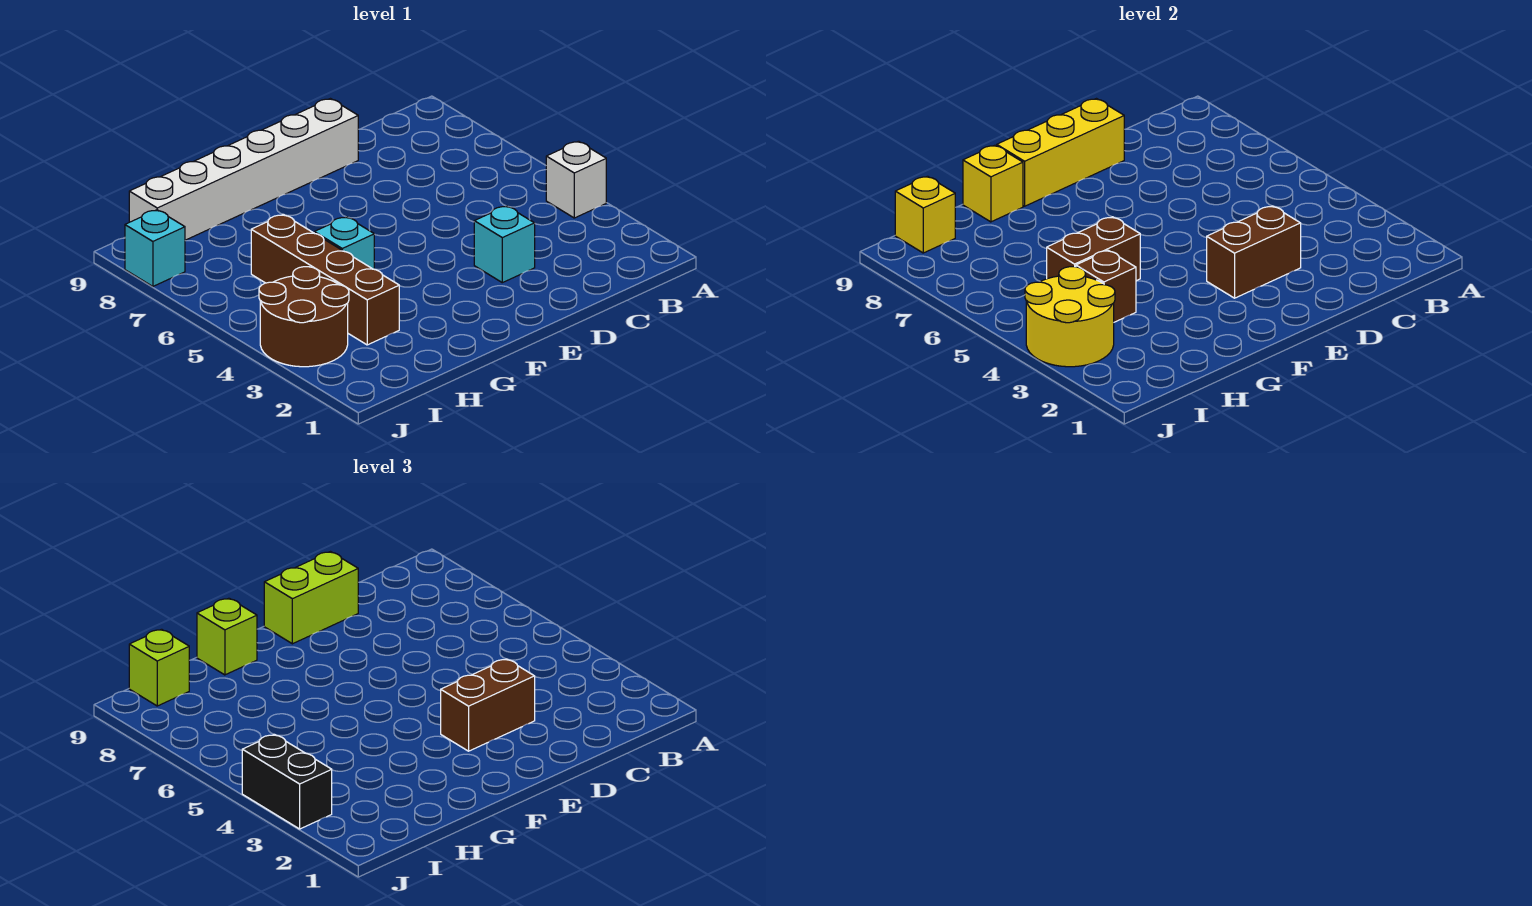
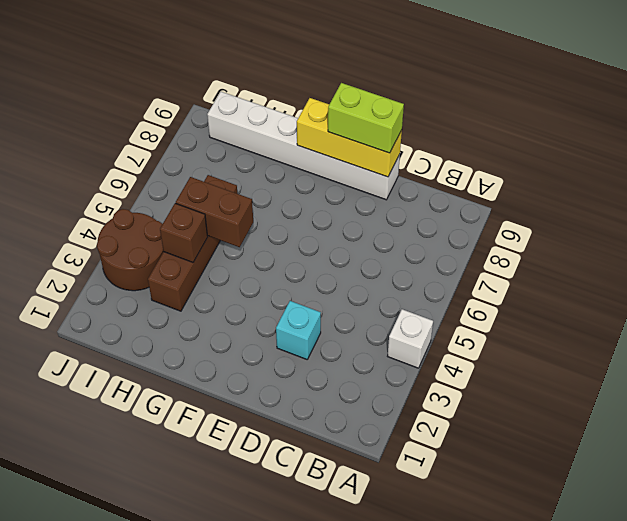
none -> cyan brick G5 level 1
none -> cyan brick J8 level 1
none -> brown brick D3:E3 level 2

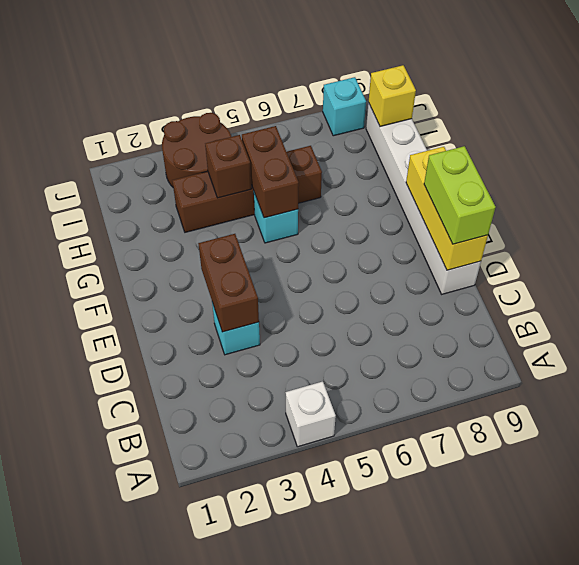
none -> yellow brick G9 level 2
none -> yellow round brick I3:J4 level 2
none -> brown brick D3:E3 level 3

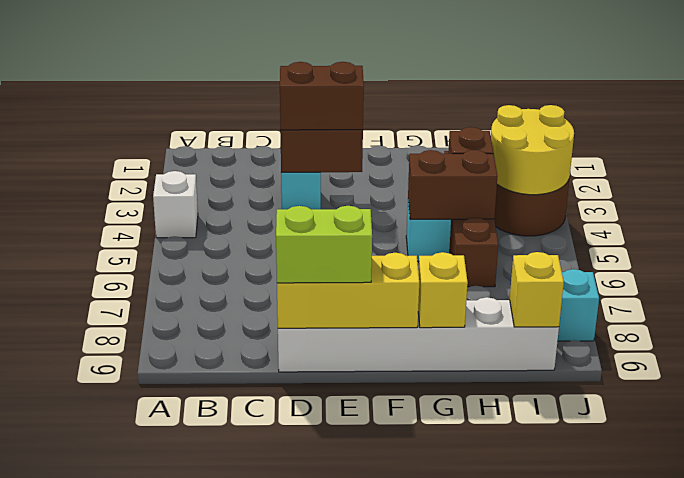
none -> lime brick G9 level 3
none -> lime brick I9 level 3
none -> black brick J3:J4 level 3

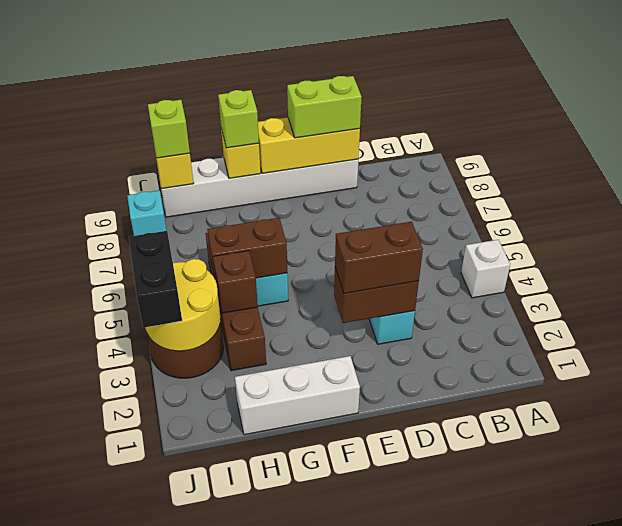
white brick F1:H1 level 1 -> none

